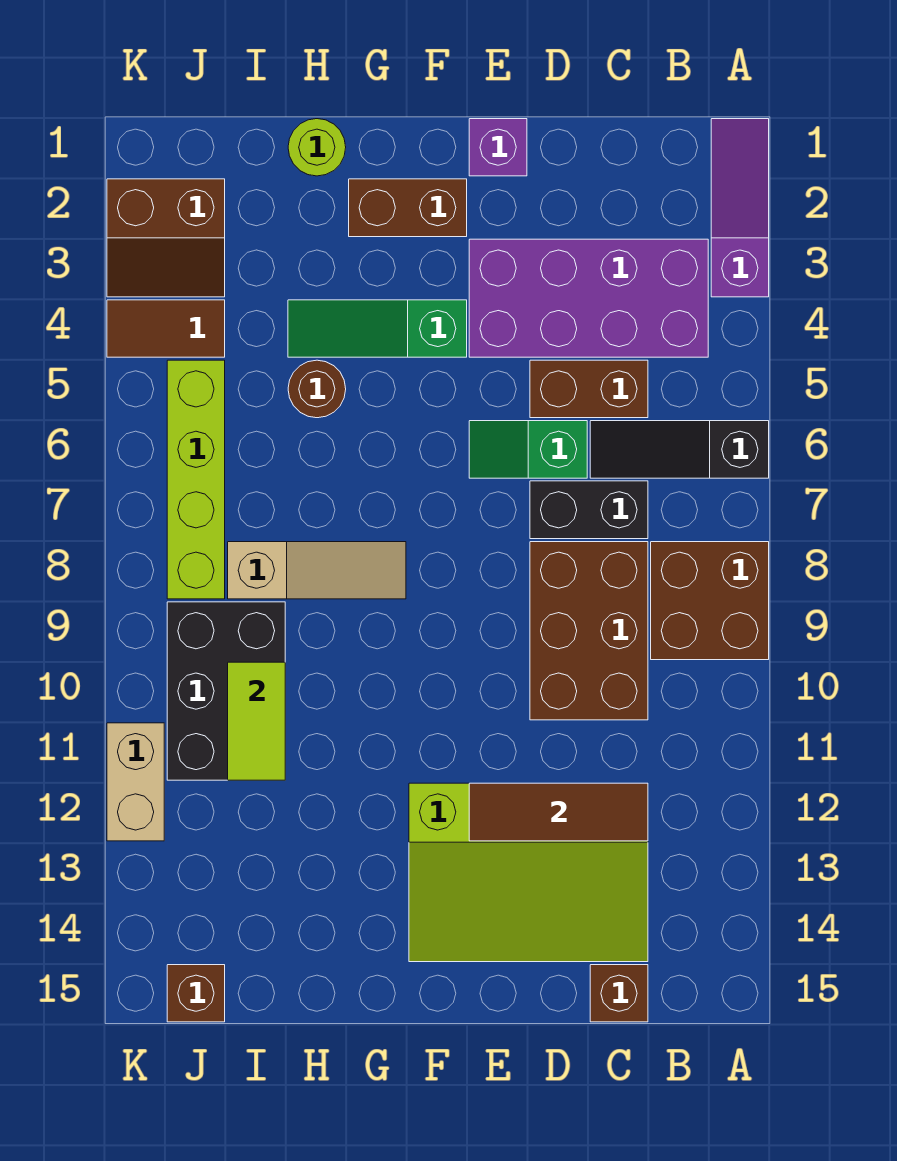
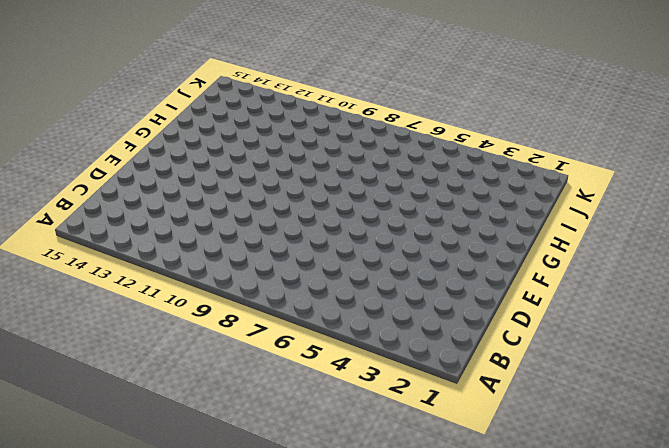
none -> purple slope A1:A3 level 1 top 3
none -> black slope A6:C6 level 1 top A
none -> brown brick A8:B9 level 1

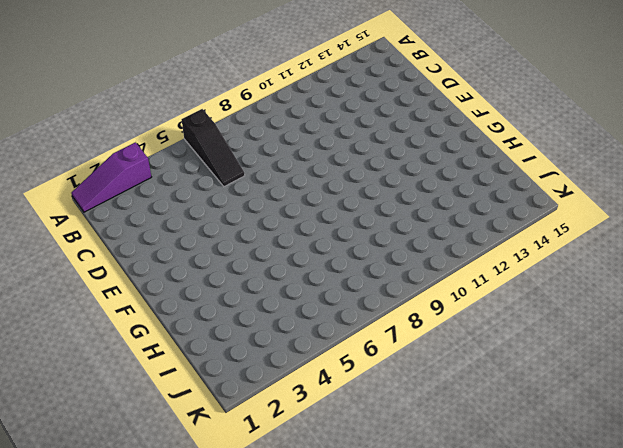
none -> brown brick A8:B9 level 1
none -> purple brick B3:E4 level 1
none -> brown brick C5:D5 level 1

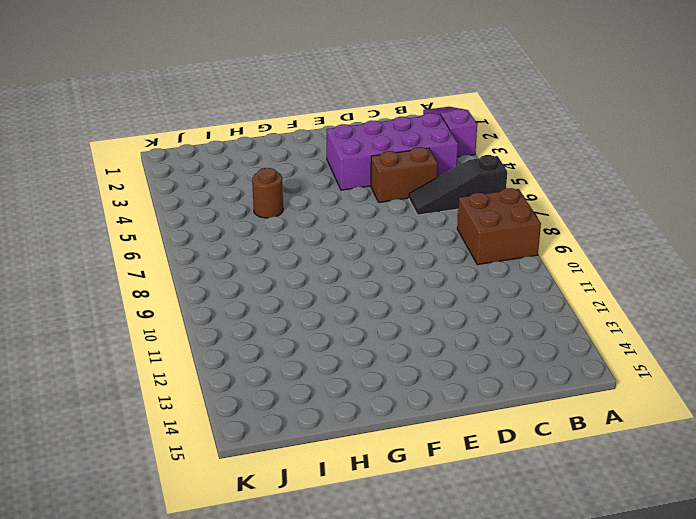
none -> black brick C7:D7 level 1
none -> brown brick C8:D10 level 1
none -> lime slope C12:F14 level 1 top 12

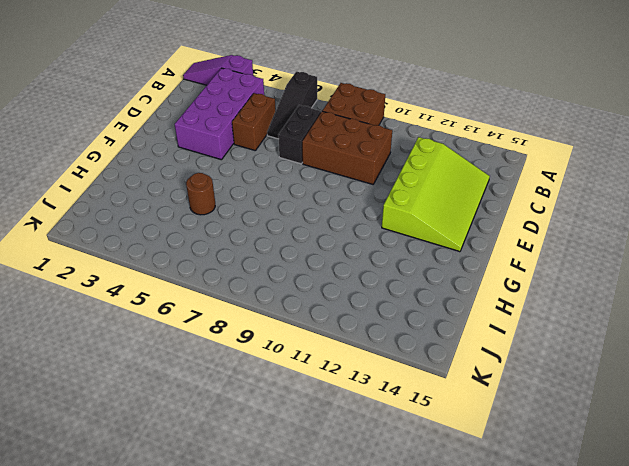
none -> brown brick C15 level 1
none -> green slope D6:E6 level 1 top D
none -> purple brick E1 level 1

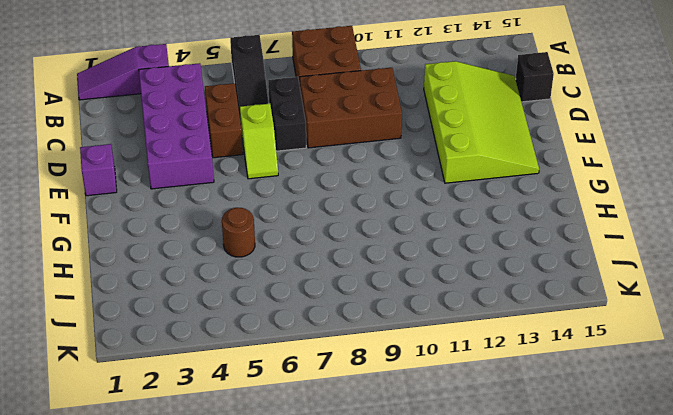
black brick C15 level 1 -> brown brick C15 level 1
lime slope D6:E6 level 1 top D -> green slope D6:E6 level 1 top D
none -> brown brick F2:G2 level 1
none -> green slope F4:H4 level 1 top F
none -> tan slope G8:I8 level 1 top I

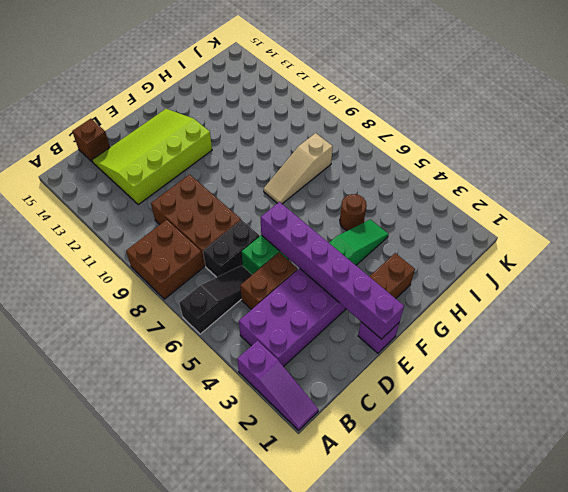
purple brick E1:E6 level 2 -> none
none -> lime round brick H1 level 1
none -> black brick I9:J11 level 1
none -> brown slope J2:K3 level 1 top 2

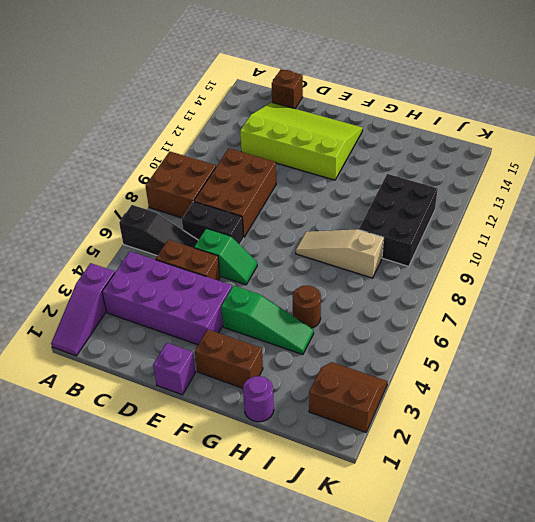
purple round brick H1 level 1 -> lime round brick H1 level 1
none -> brown tile J4:K4 level 1
none -> lime brick J5:J8 level 1
none -> brown brick J15 level 1

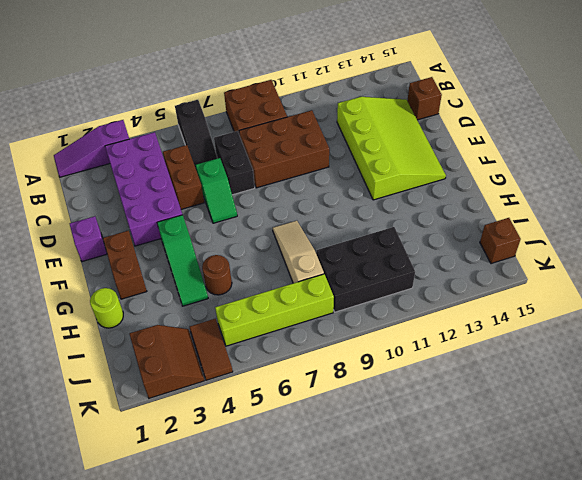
none -> tan brick K11:K12 level 1
none -> brown tile C12:E12 level 2
none -> lime tile I10:I11 level 2

